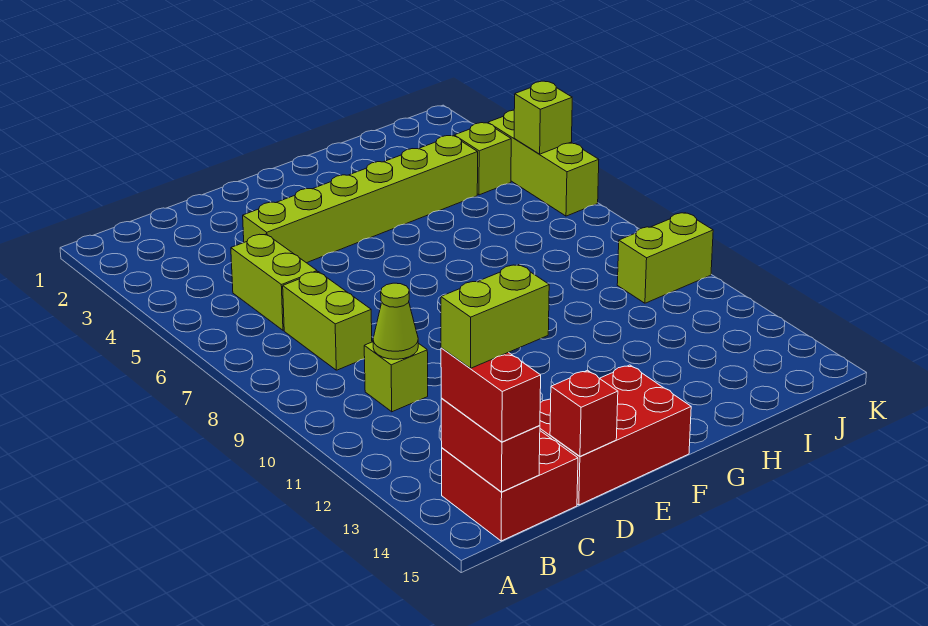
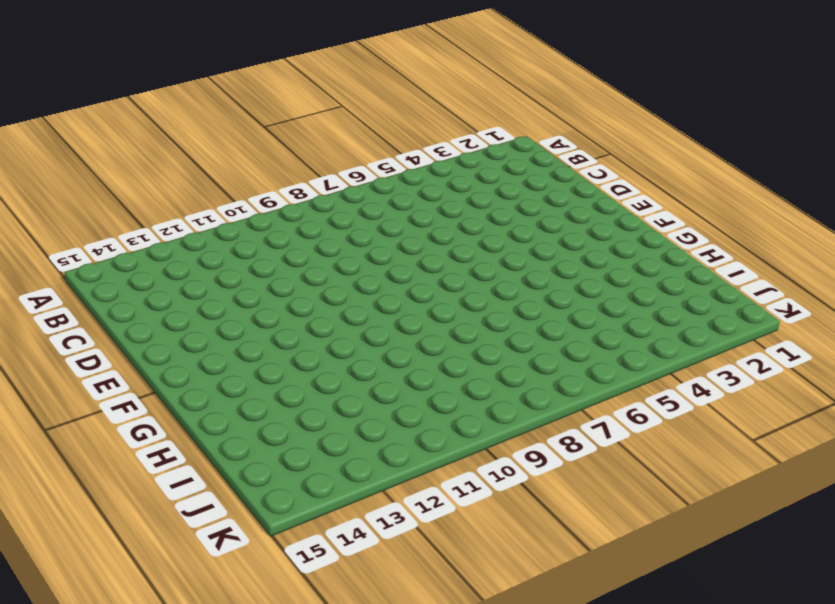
none -> red brick B14:C15 level 1
none -> lime brick C5:C6 level 1
none -> lime brick C7:C8 level 1

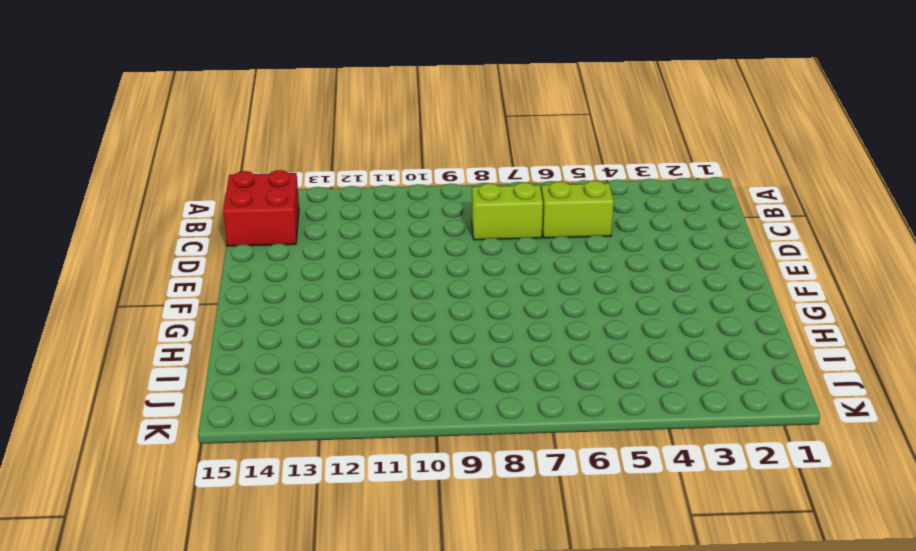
none -> lime brick C10 level 1
none -> lime brick D4:I4 level 1
none -> red brick D14:F15 level 1

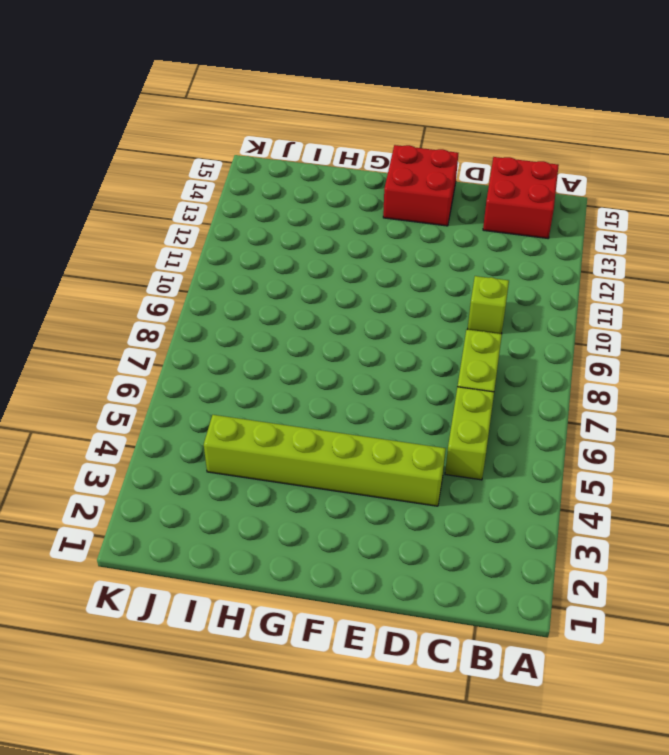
red brick E14:F15 level 1 -> red brick D14:F15 level 1
none -> lime brick J4 level 1
none -> lime brick J10:K10 level 1
none -> lime brick K4:K6 level 1

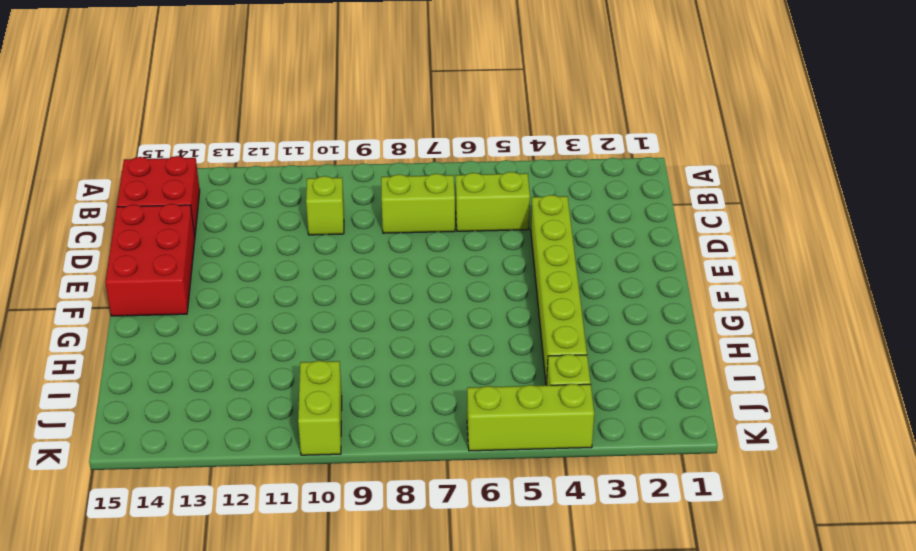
none -> red brick B14:B15 level 2
none -> lime cone C10 level 2
none -> red brick D15 level 2

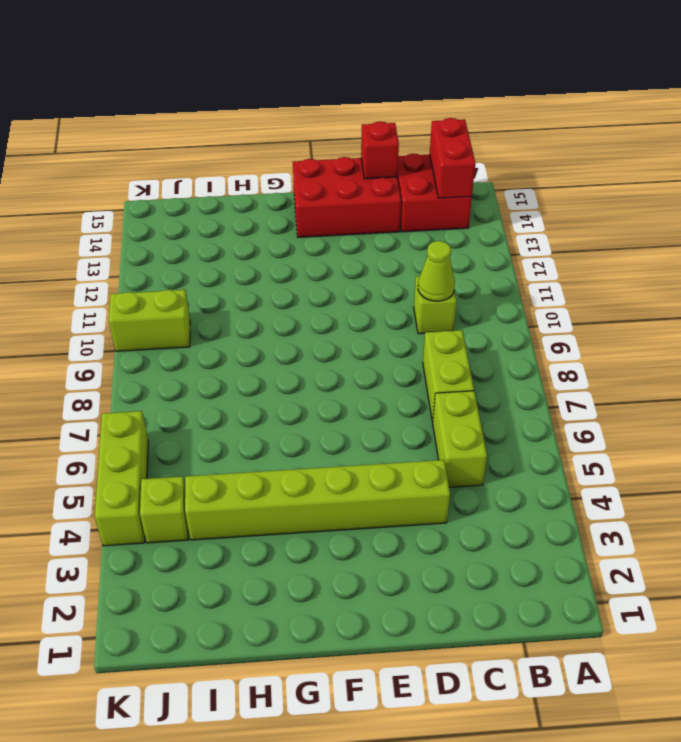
none -> lime brick K5 level 2
none -> red brick B14:B15 level 3
none -> lime brick B14:C14 level 4

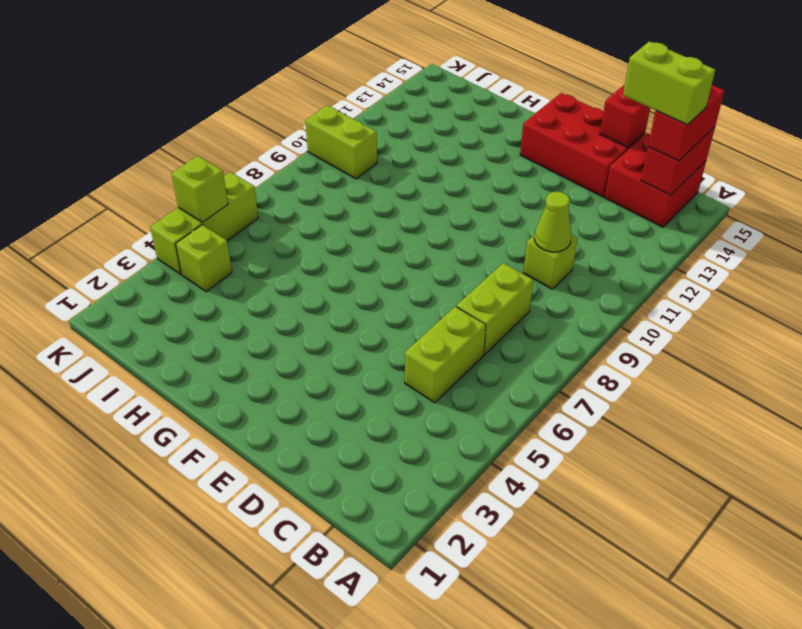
none -> lime brick D4:I4 level 1

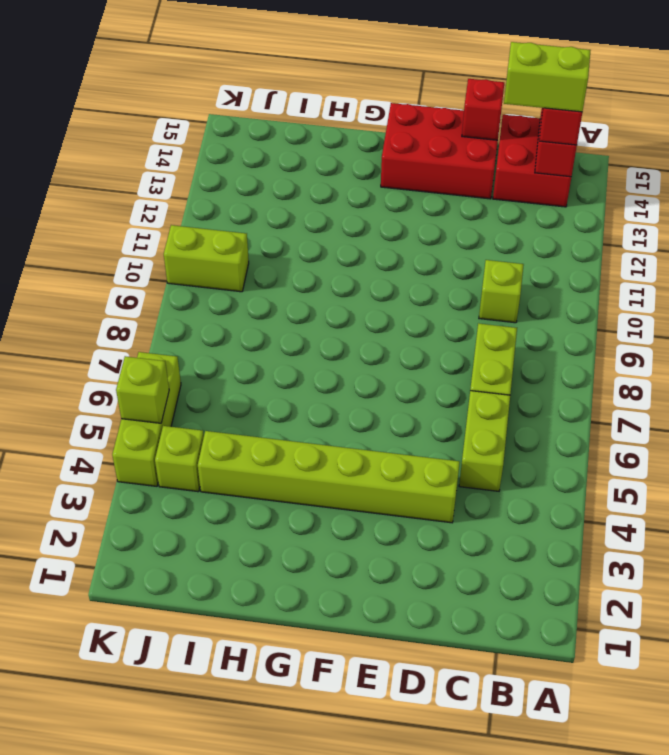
none -> lime cone C10 level 2

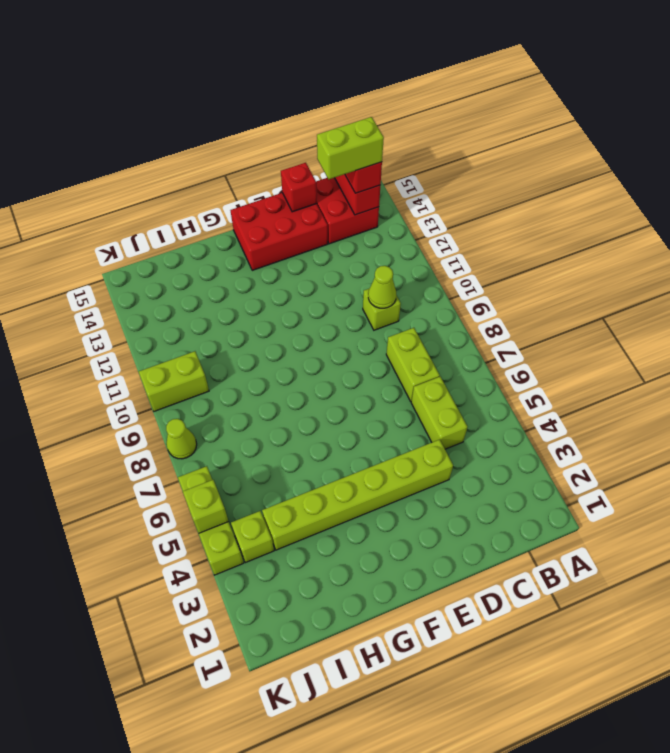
lime cone K8 level 1 -> none

